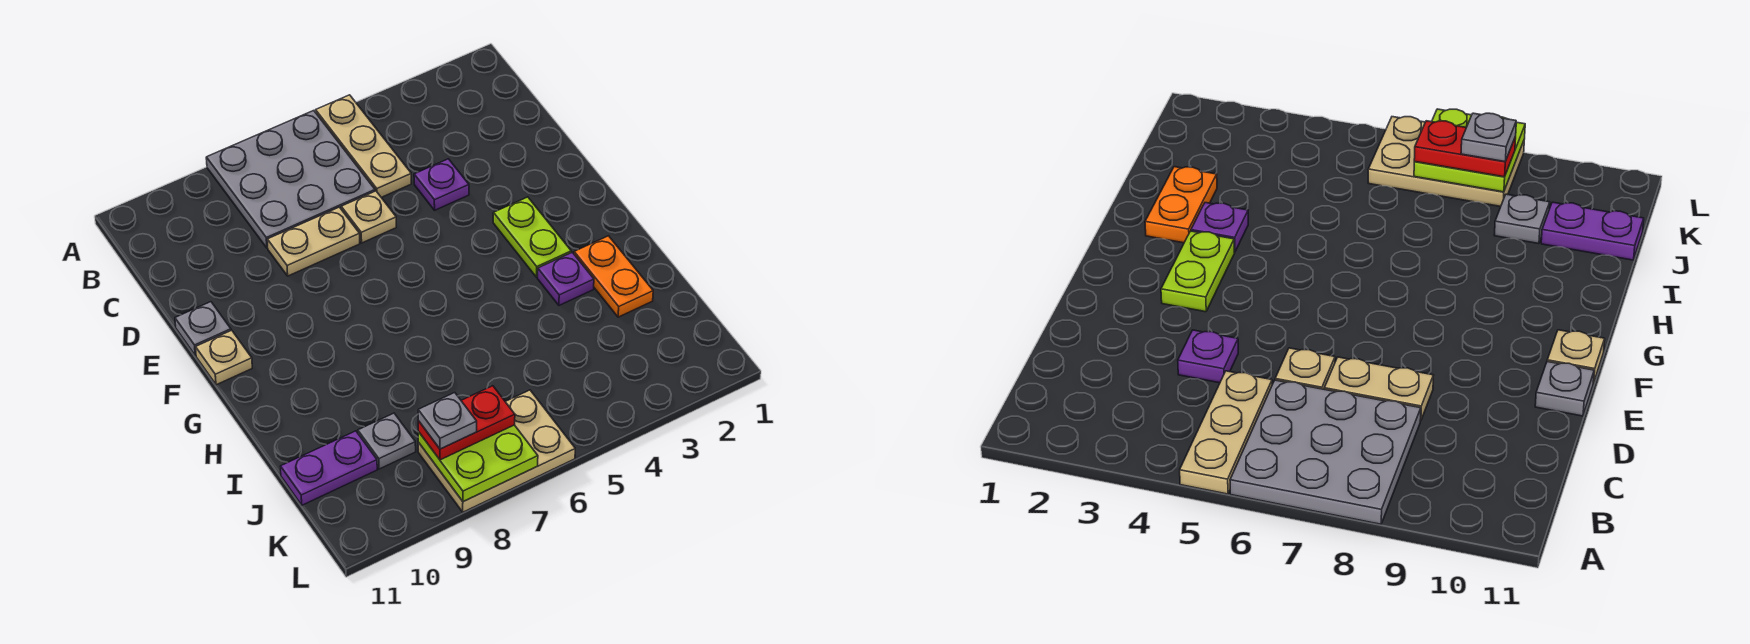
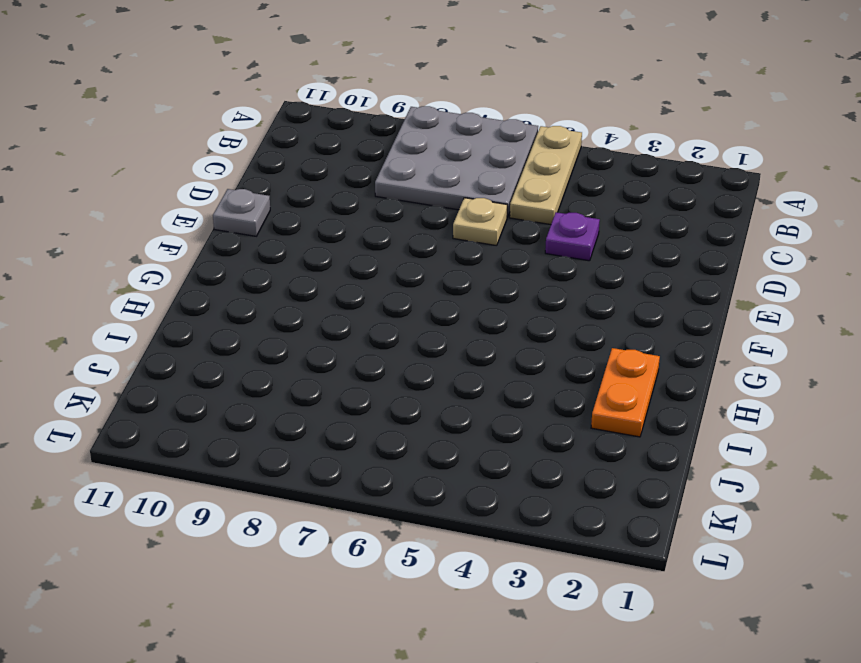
none -> tan plate D7:D8 level 1
none -> lime plate F3:G3 level 1
none -> tan plate F11 level 1

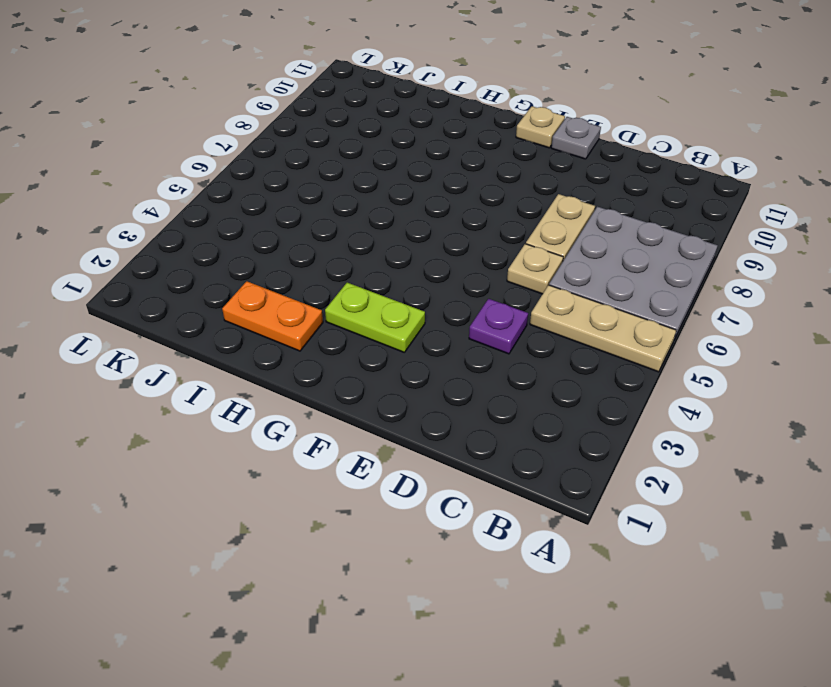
none -> purple plate H3 level 1
none -> grey plate J9 level 1
none -> purple plate J10:J11 level 1

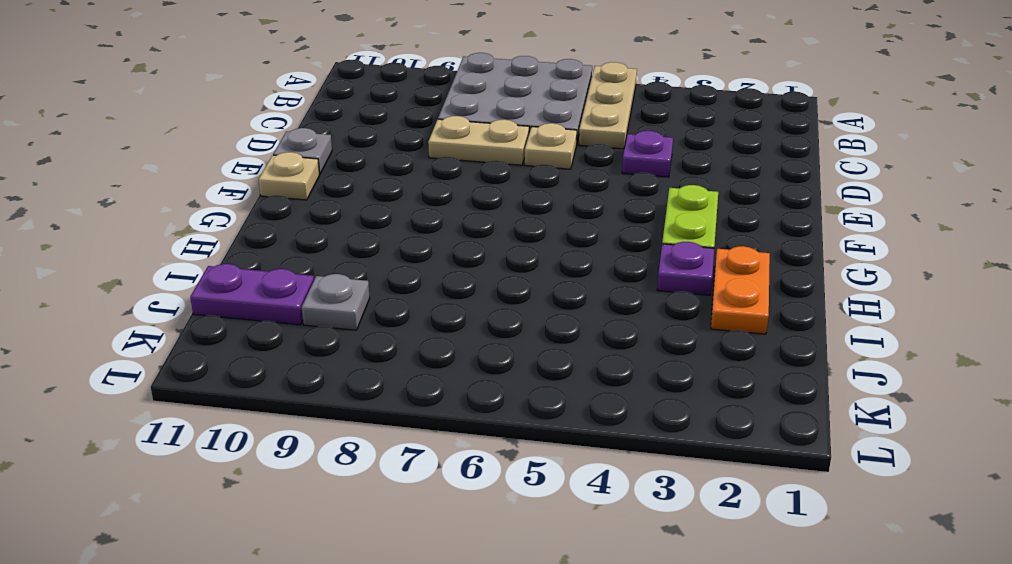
none -> tan plate K6:L8 level 1
none -> lime plate K7:L8 level 2
none -> red plate K7:K8 level 3

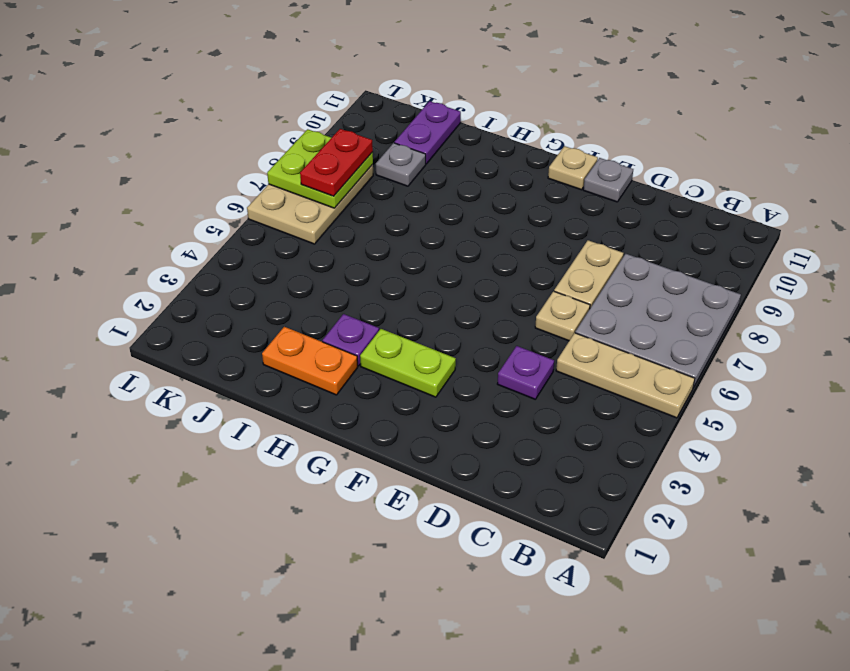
none -> grey plate K8 level 4

